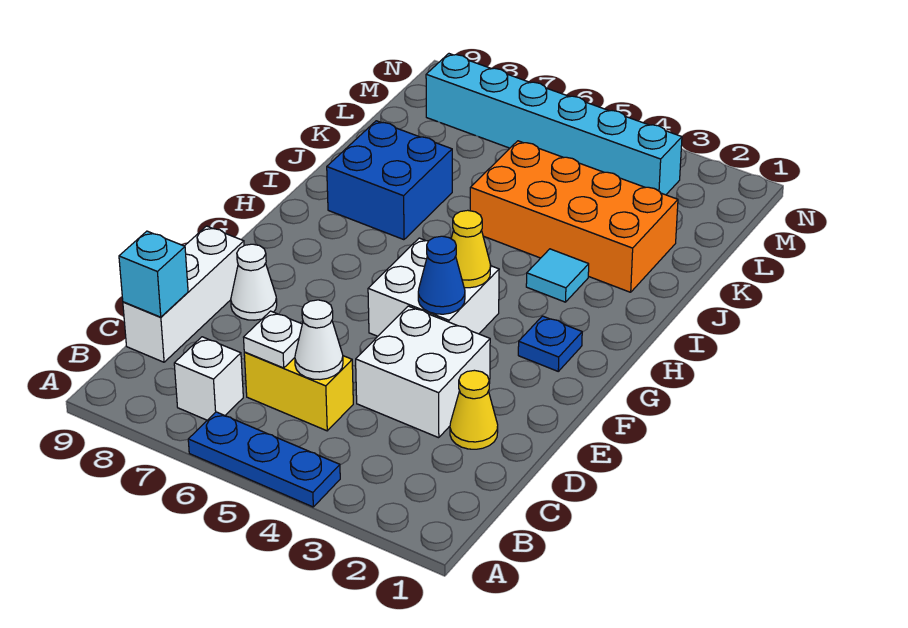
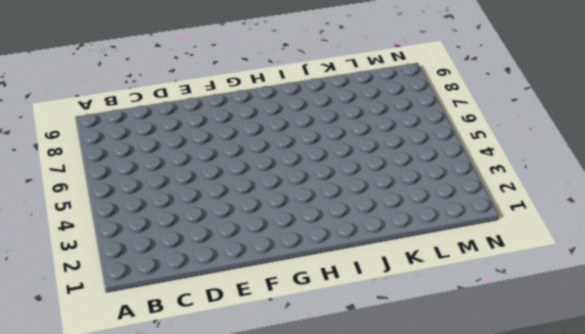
none -> blue plate A4:A6 level 1
none -> white brick B7 level 1
none -> yellow brick C5:C6 level 1

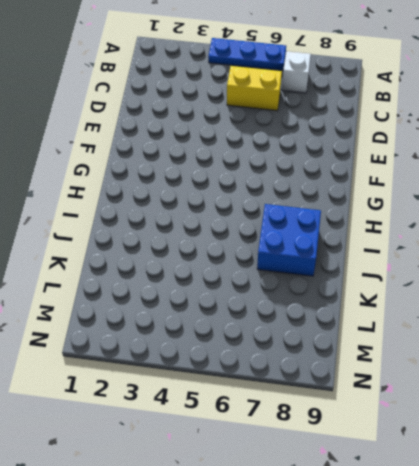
none -> white brick C9:E9 level 1
none -> yellow cone D2 level 1
none -> white brick D3:E4 level 1

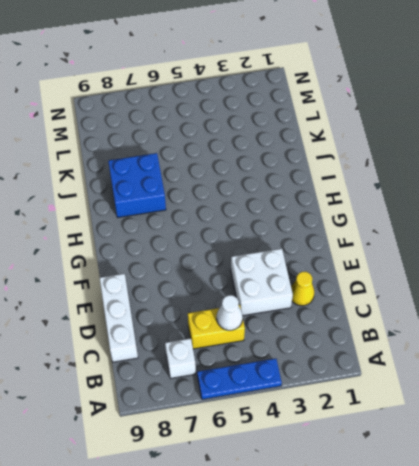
none -> white cone E8 level 1
none -> white brick F4:G5 level 1
none -> blue plate G2 level 1

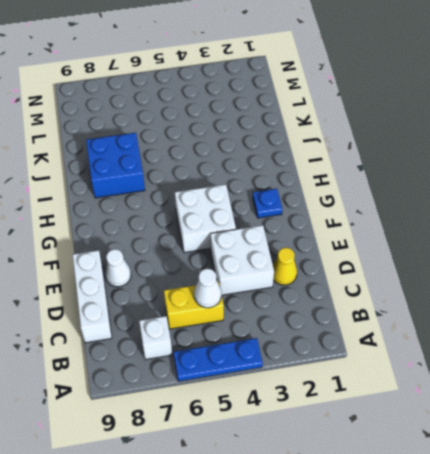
none -> cyan tile I3 level 1
none -> orange brick J2:K5 level 1
none -> cyan brick M3:M8 level 1

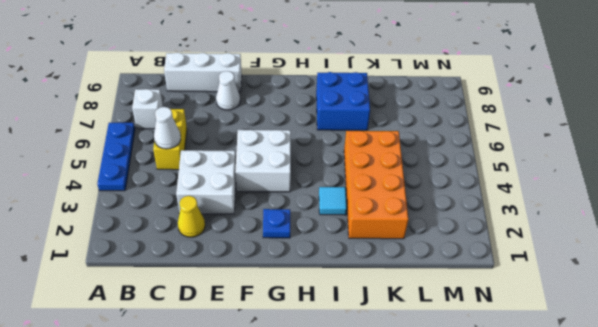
none -> cyan brick M3:M8 level 1
none -> white plate C6 level 2
none -> cyan brick C9 level 2

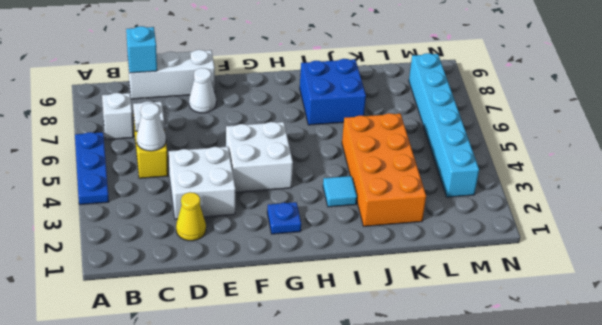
none -> blue cone F4 level 2
none -> yellow cone G4 level 2

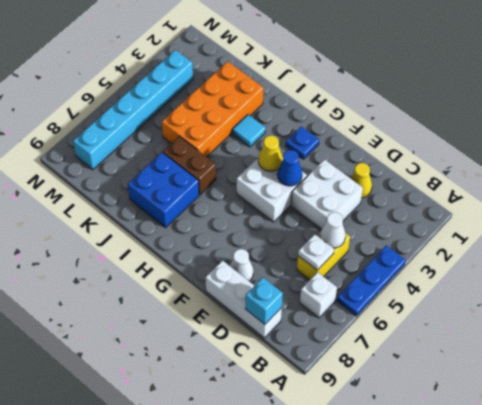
brown brick I6:J6 level 1 -> none

